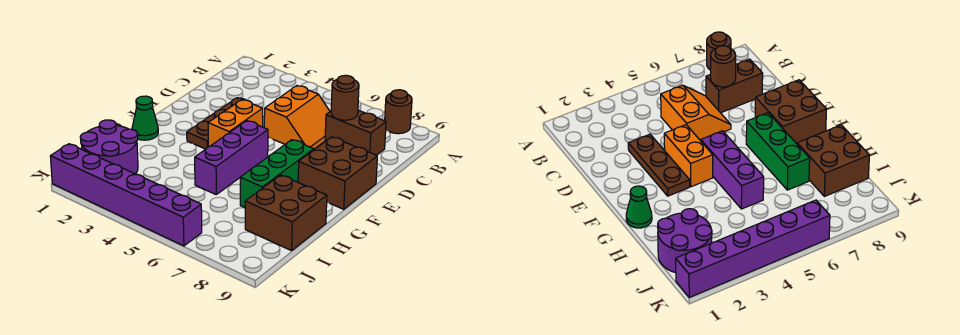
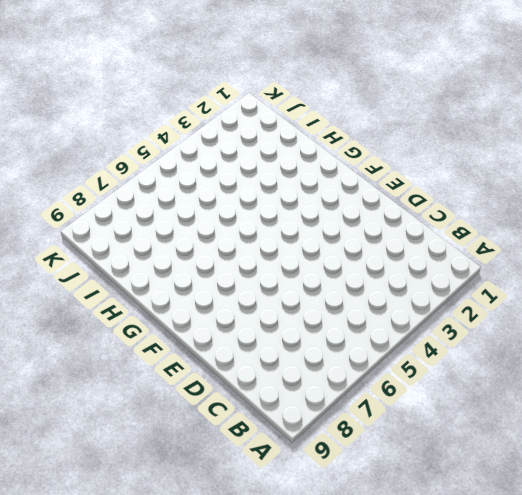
none -> brown round brick A8 level 1
none -> orange slope C5:D6 level 1 top 5
none -> brown brick C7:C8 level 1

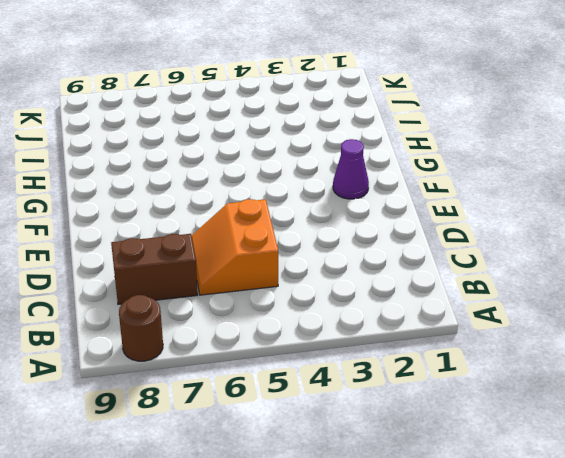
purple cone F2 level 1 -> none
none -> brown plate D3:F3 level 1
none -> orange brick E4:F4 level 1
none -> brown brick E8:F9 level 1

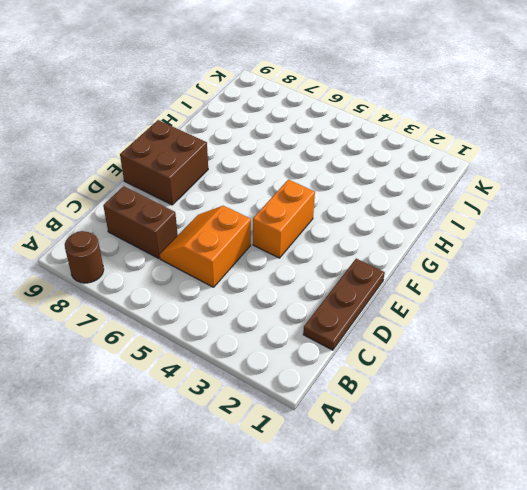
brown plate C1:E1 level 1 -> brown plate D3:F3 level 1
none -> purple brick F5:H5 level 1
none -> green brick F7:H7 level 1
none -> green cone G1 level 1

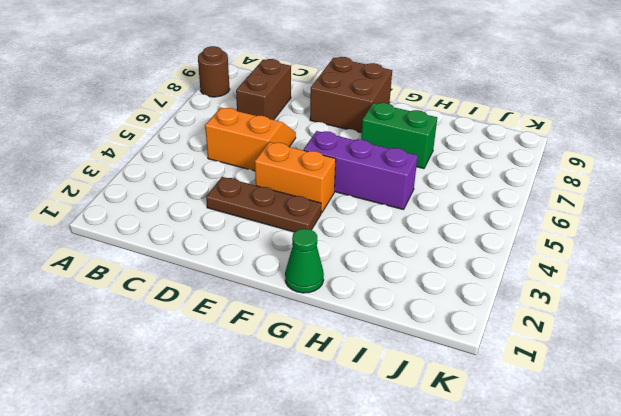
green brick G7:H7 level 1 -> green brick F7:H7 level 1
none -> brown brick H8:I9 level 1
none -> purple round brick I1:J2 level 1
none -> purple brick K1:K6 level 1

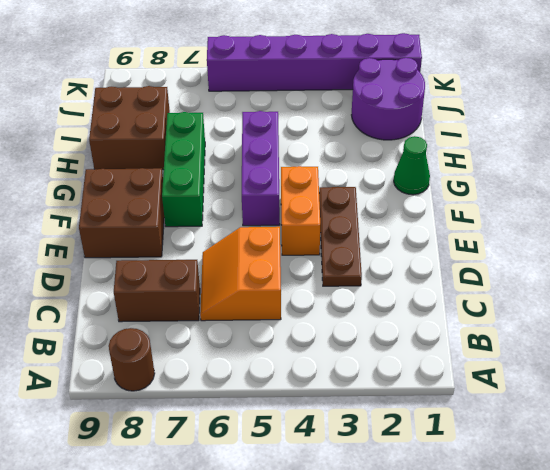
none -> brown round brick C7 level 2

